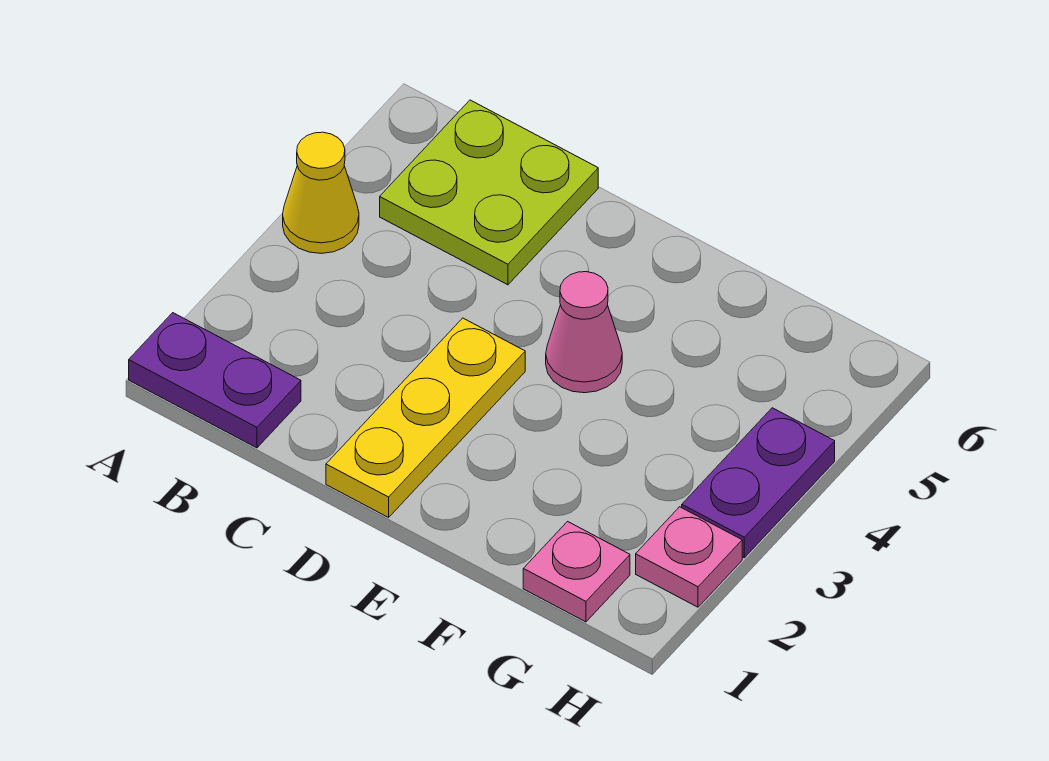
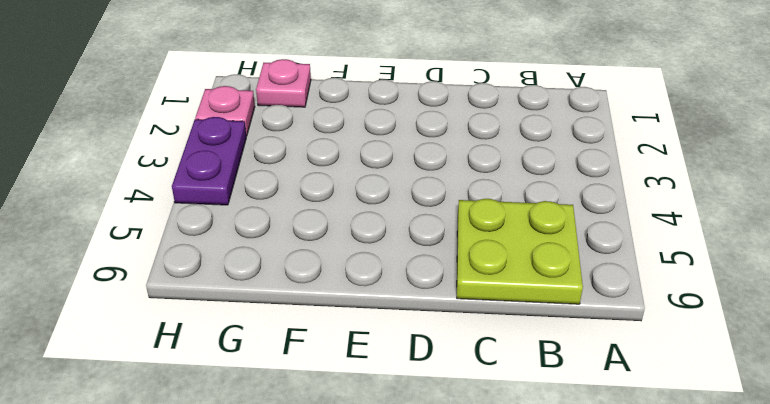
none -> purple plate A1:B1 level 1
none -> yellow cone A4 level 1

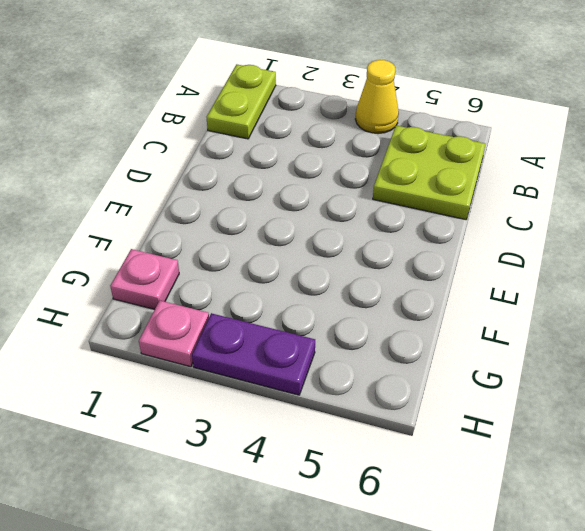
lime plate A1:B1 level 1 -> purple plate A1:B1 level 1
none -> yellow plate D1:D3 level 1
none -> pink cone E4 level 1

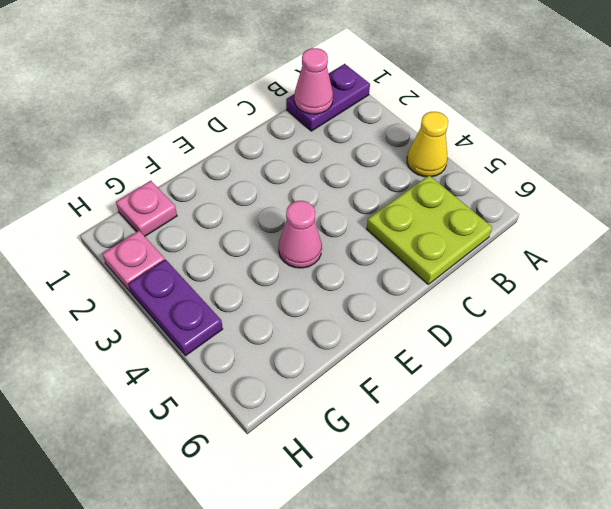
pink cone B1 level 2 -> none
none -> yellow plate D1:D3 level 1

